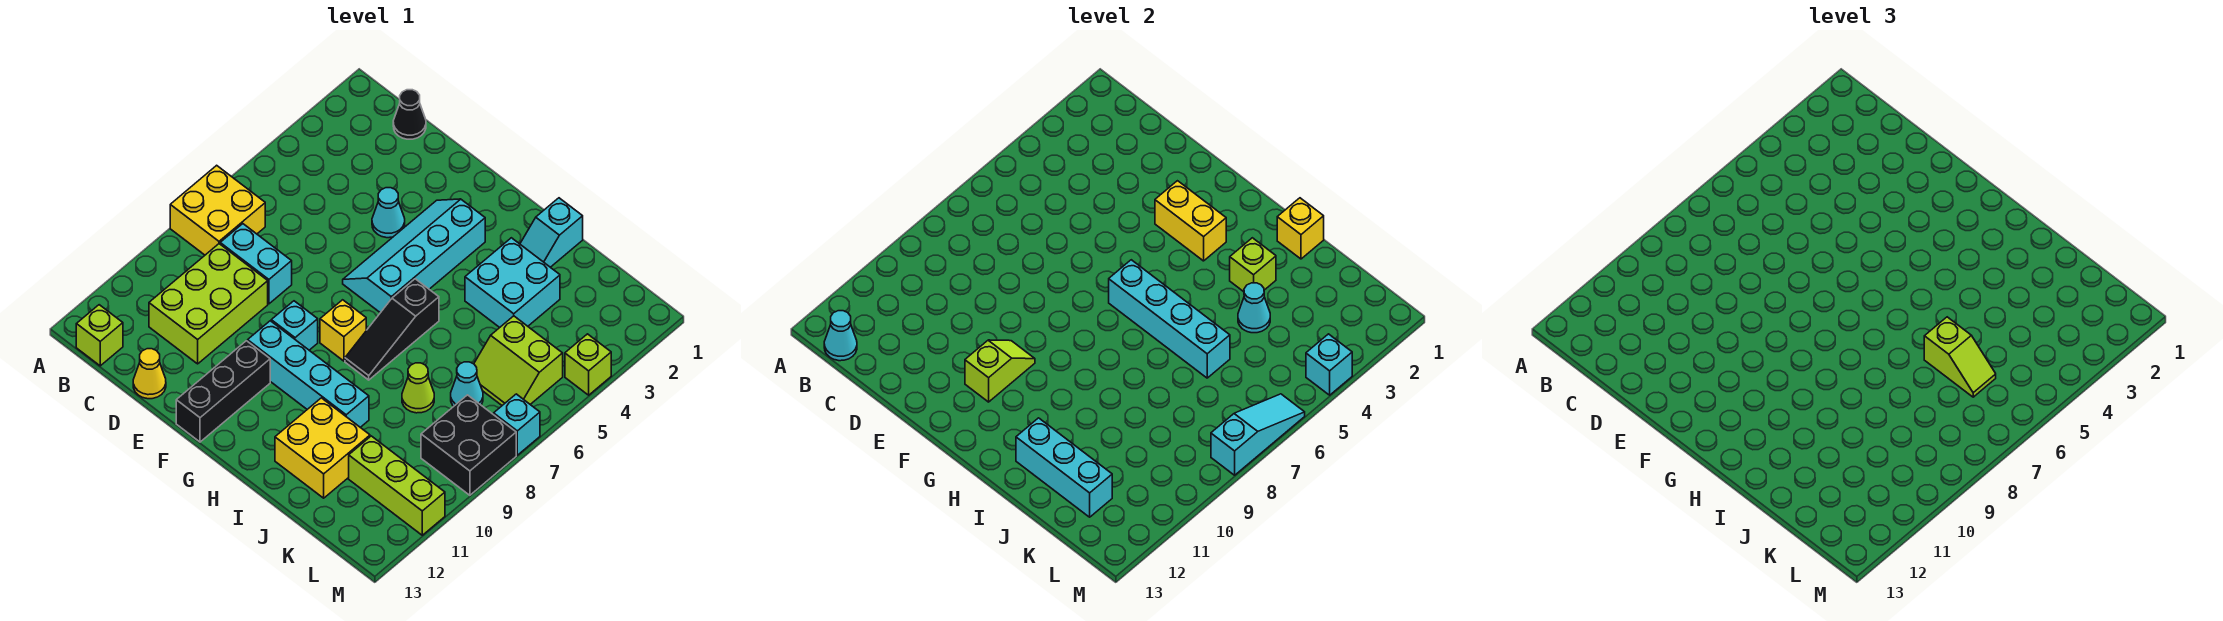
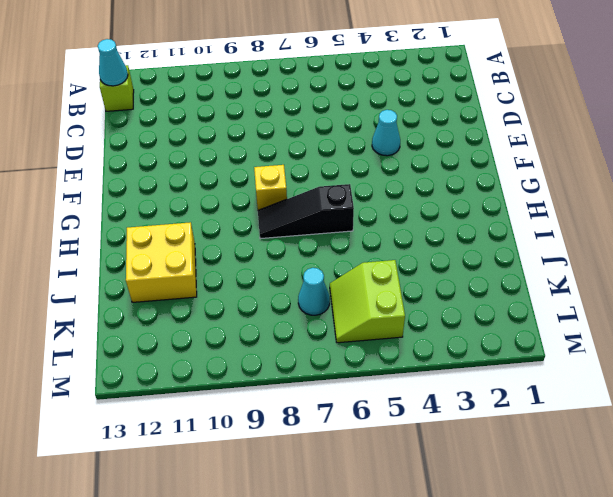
none -> yellow brick A7:B8 level 1
none -> black cone C1 level 1
none -> cyan brick C8:D8 level 1
none -> lime brick C9:D11 level 1

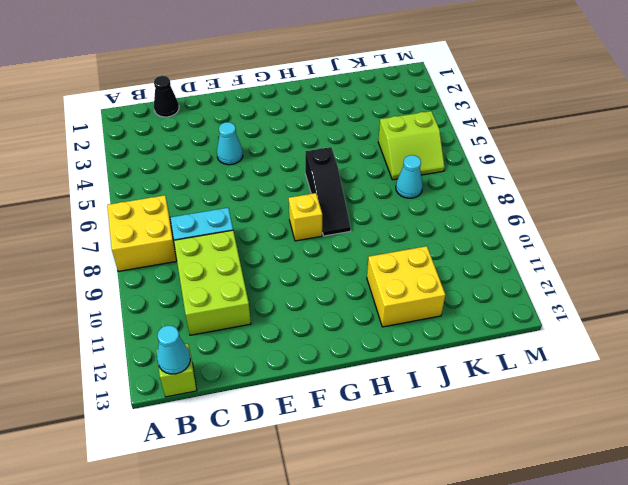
none -> yellow cone D13 level 1
none -> cyan slope F3:G6 level 1 top G
none -> cyan brick F9 level 1
none -> cyan brick F10:I10 level 1

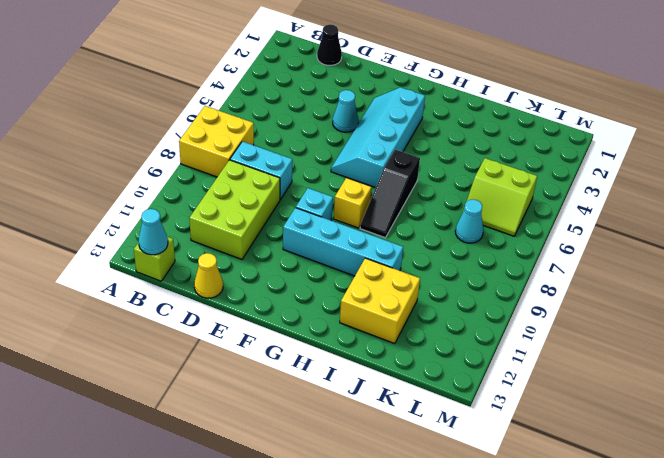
none -> black brick F11:F13 level 1
none -> cyan slope I1:I2 level 1 top 1
none -> cyan brick I3:J4 level 1
none -> lime cone J8 level 1

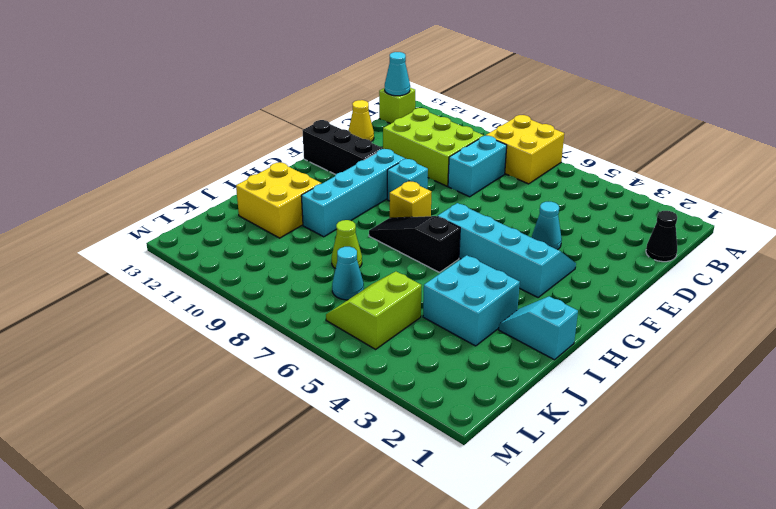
none -> lime brick K11:M11 level 1
none -> black brick L8:M9 level 1
none -> lime brick M4 level 1
none -> cyan brick M7 level 1

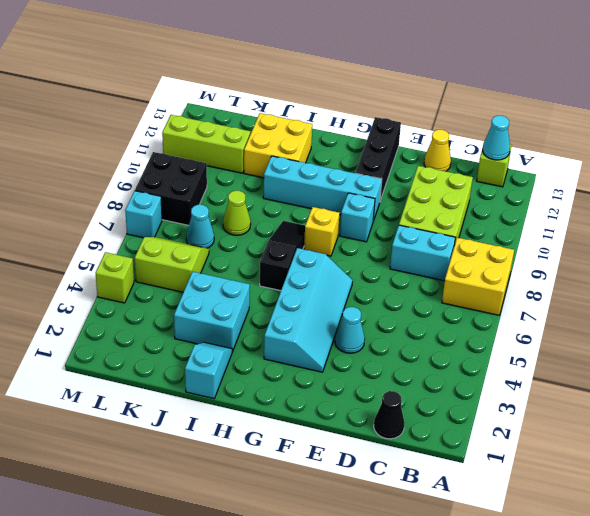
none -> yellow brick F3:G3 level 2
none -> lime slope F10:F11 level 2 top 11
none -> cyan brick G6:J6 level 2
none -> yellow brick I1 level 2

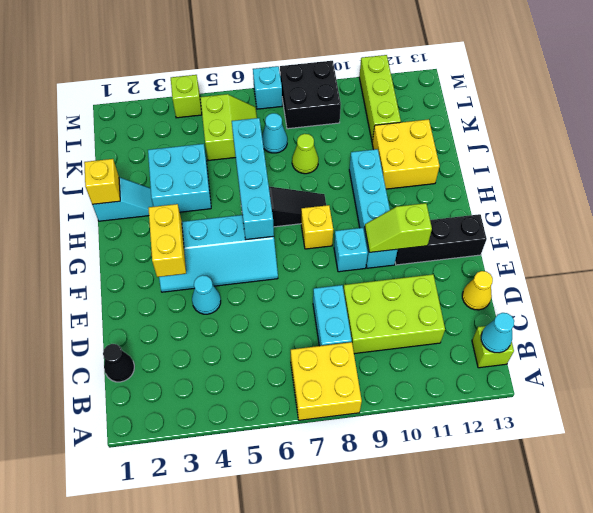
none -> lime brick I3 level 2
none -> cyan brick I12:K12 level 2
none -> cyan cone J4 level 2
none -> cyan brick M4 level 2

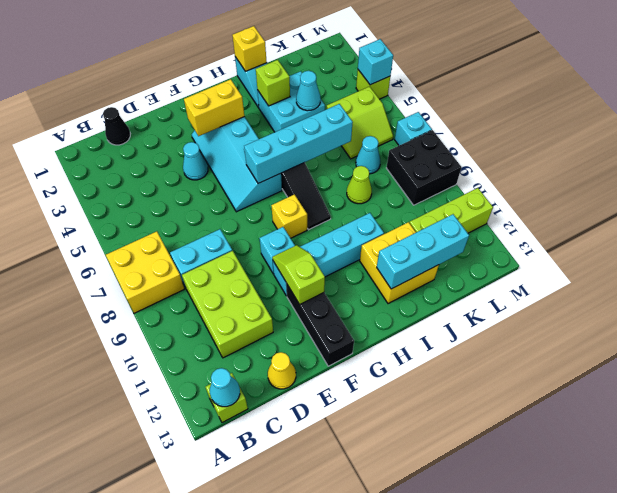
none -> cyan slope M6:M8 level 2 top 8
none -> lime slope J6:K6 level 3 top J

